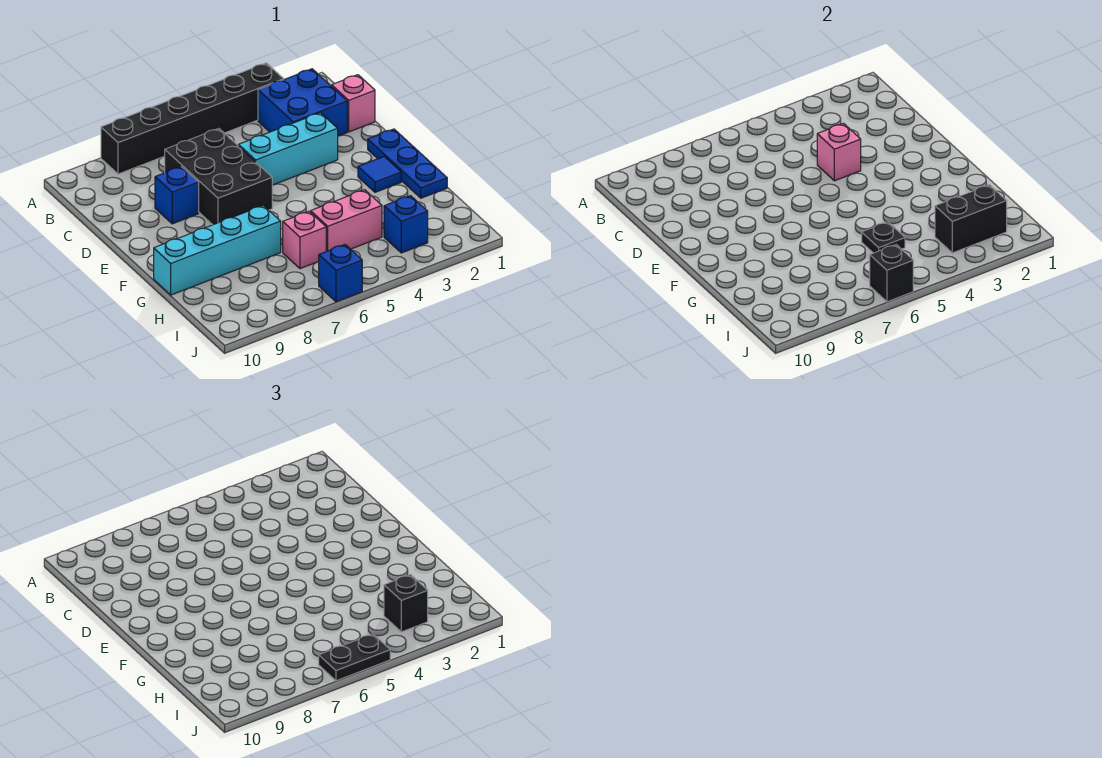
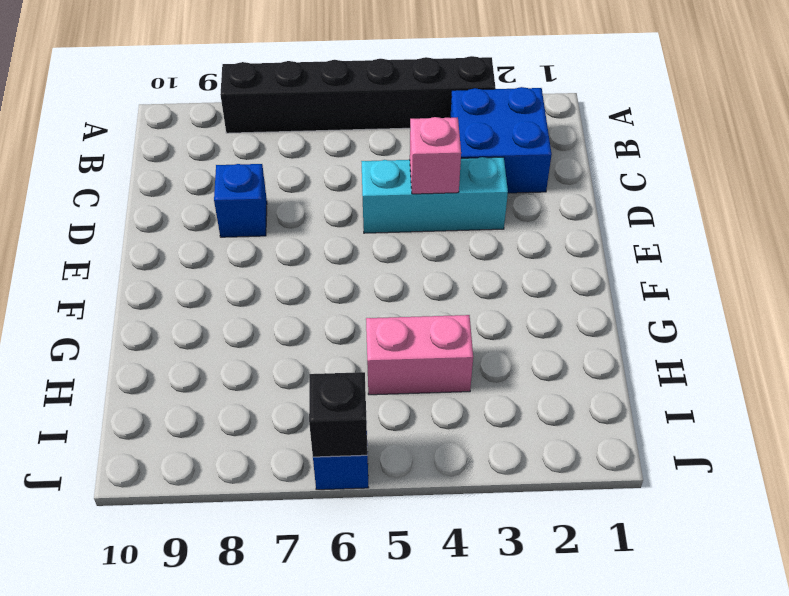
none -> pink brick C1 level 1
none -> black brick C6:E7 level 1
none -> blue plate E1:G1 level 1

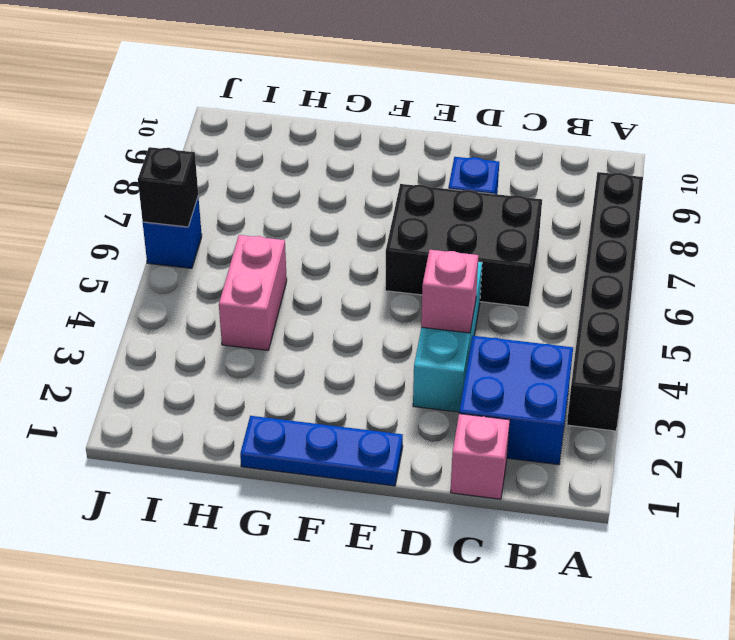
none -> blue tile F2 level 1
none -> cyan brick G7:G10 level 1
none -> pink brick H6 level 1

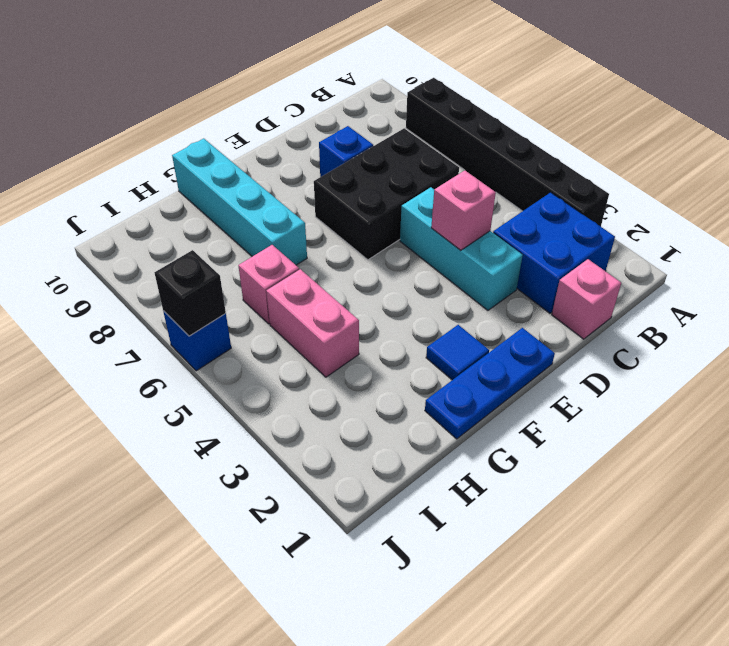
none -> blue brick I3 level 1
none -> black plate H5 level 2
none -> black brick I2:I3 level 2

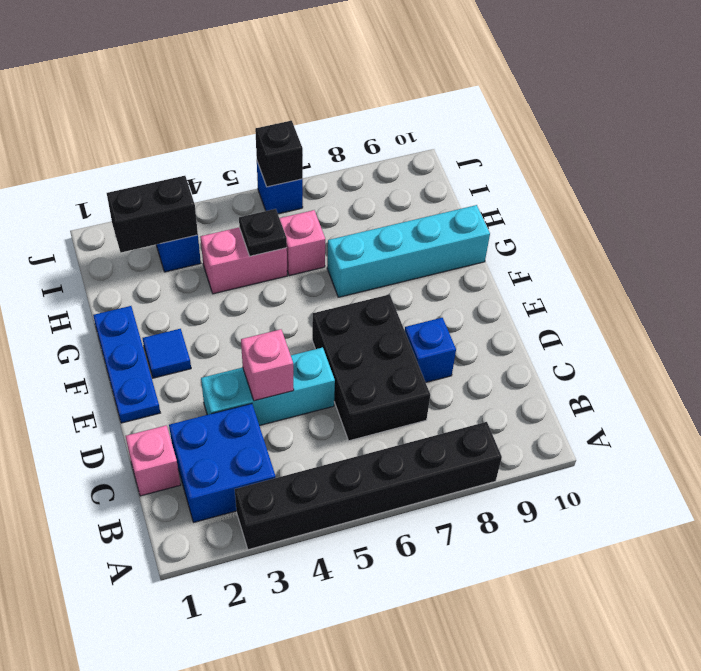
none -> black brick I3 level 3
none -> black plate J5:J6 level 3

